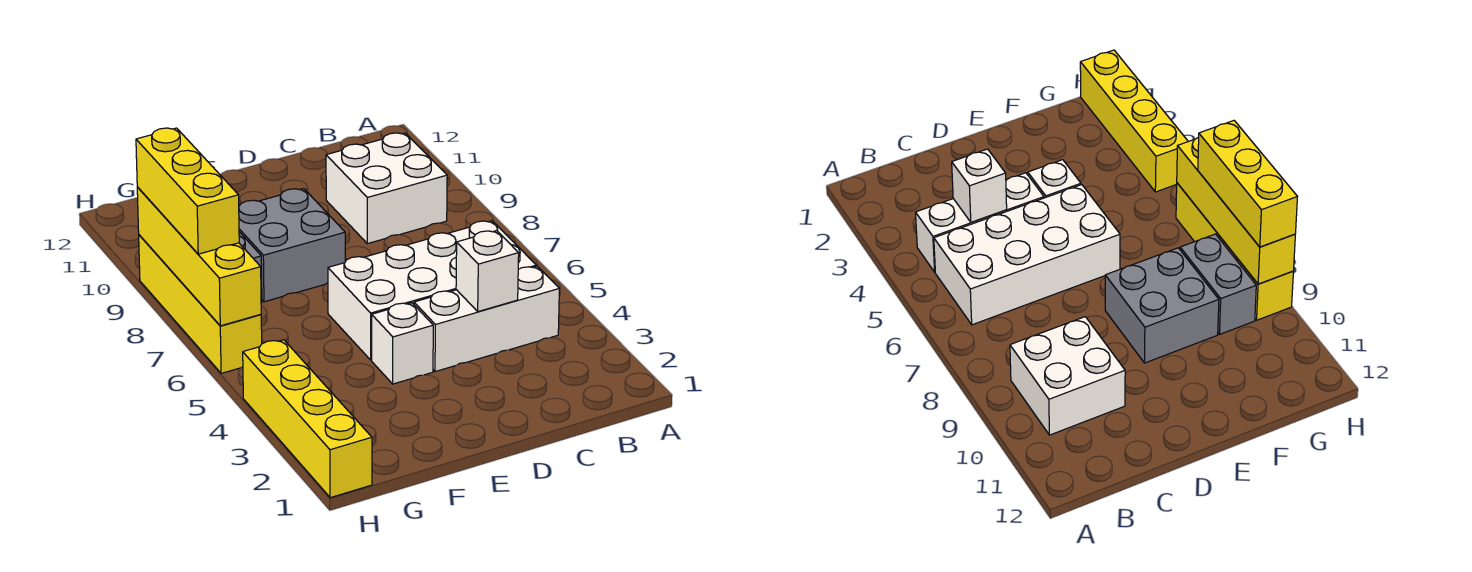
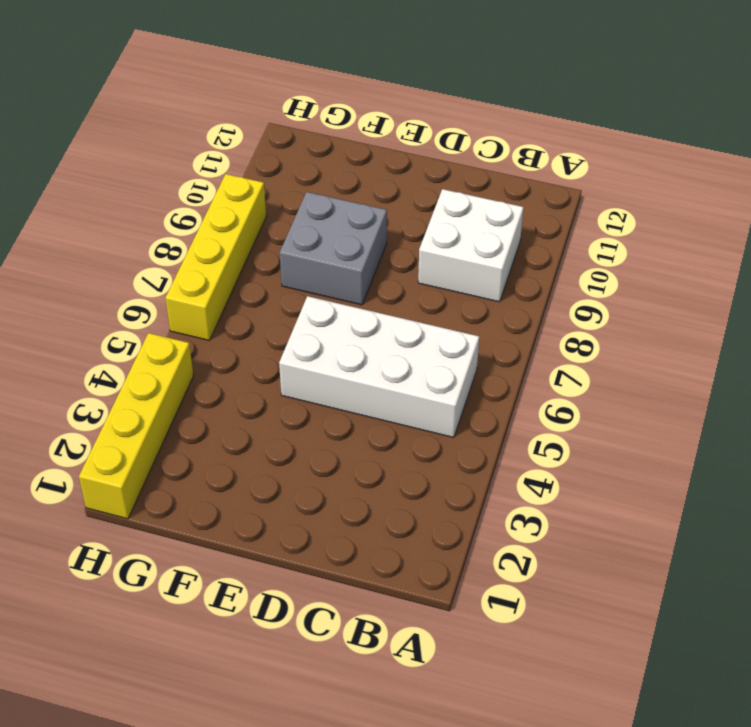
none -> white brick B4:D4 level 1
none -> white brick E4 level 1

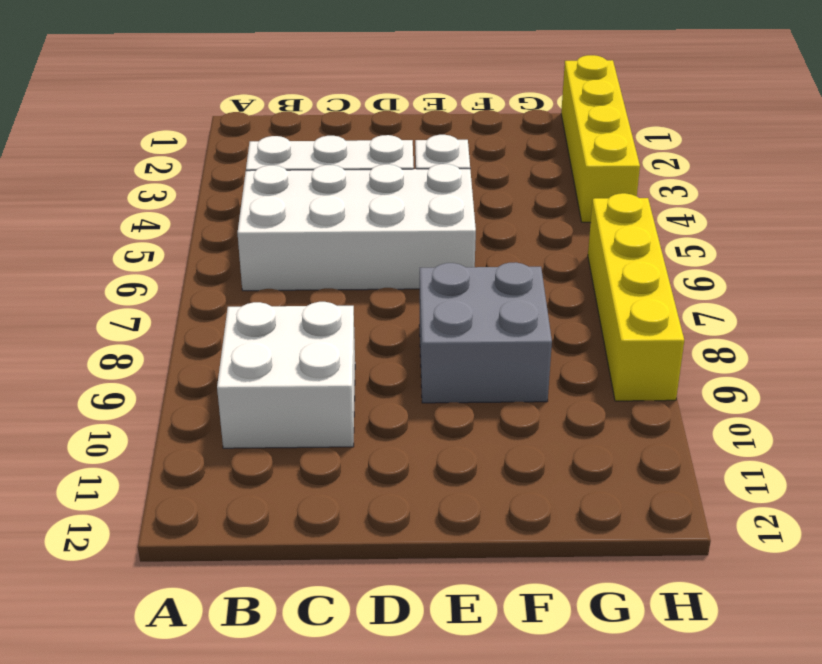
none -> grey brick G8:G9 level 1
none -> white brick C4 level 2

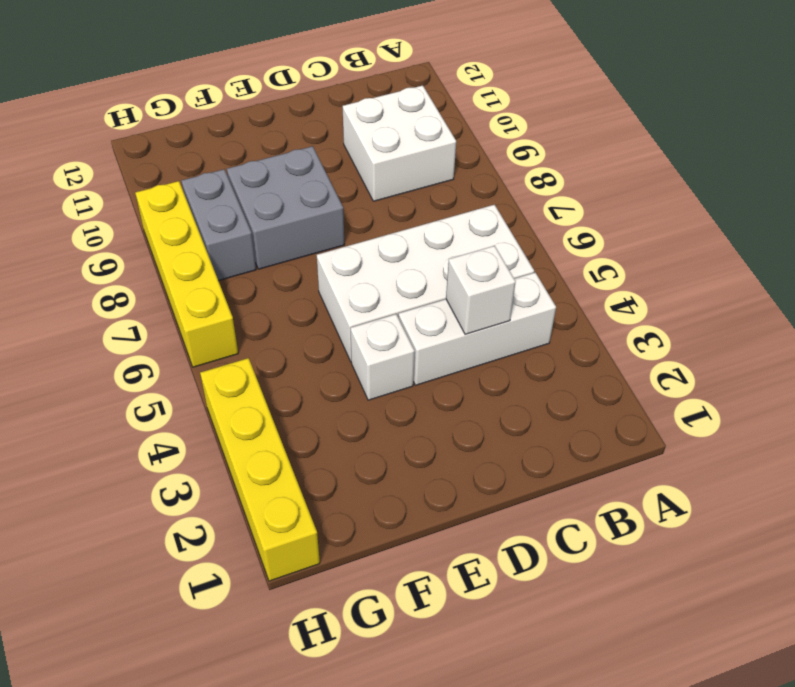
none -> yellow brick H6:H9 level 2
none -> yellow brick H7:H9 level 3

